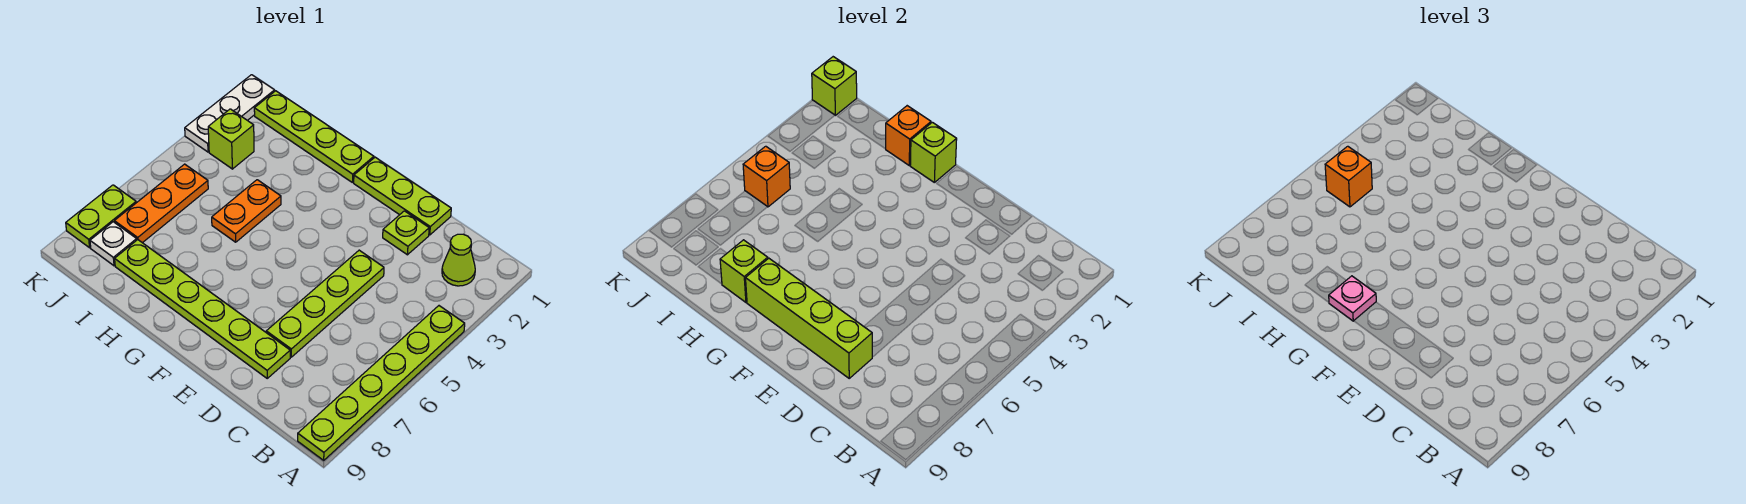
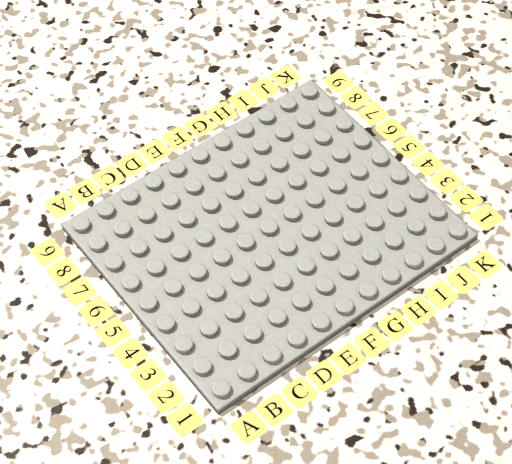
none -> lime plate A4:A9 level 1
none -> lime cone B2 level 1
none -> lime plate D1:F1 level 1

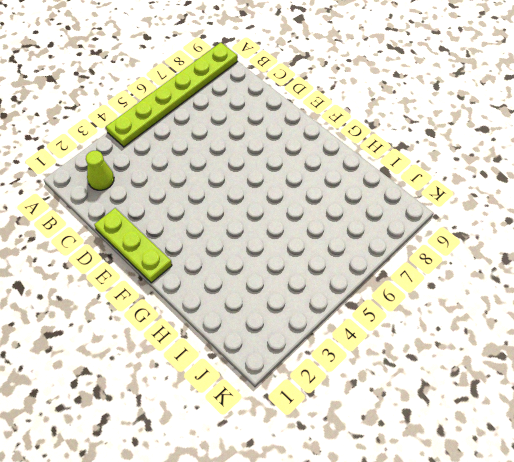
none -> lime plate D2 level 1
none -> lime plate D4:D7 level 1
none -> lime plate D8:I8 level 1

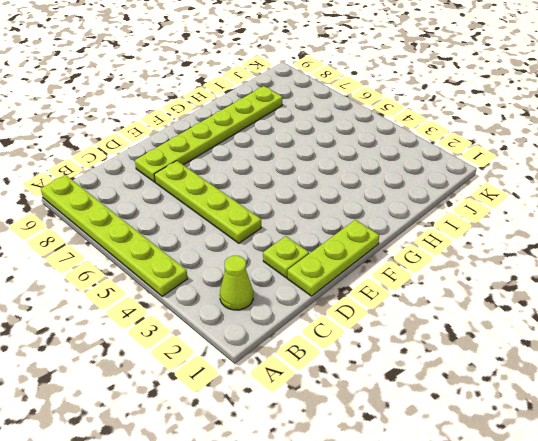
none -> lime plate G1:J1 level 1
none -> orange plate H4:H5 level 1
none -> lime brick J3 level 1

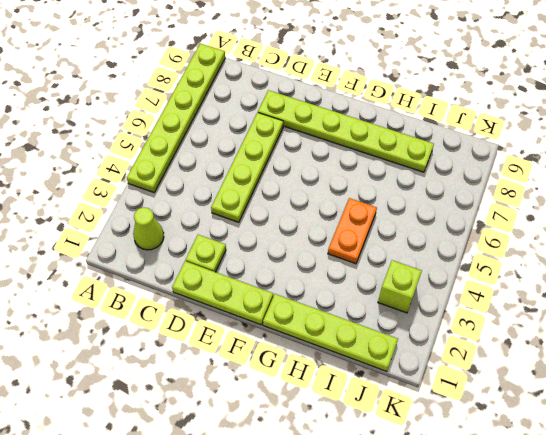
none -> orange plate J5:J7 level 1
none -> white plate J8 level 1
none -> white plate K1:K3 level 1

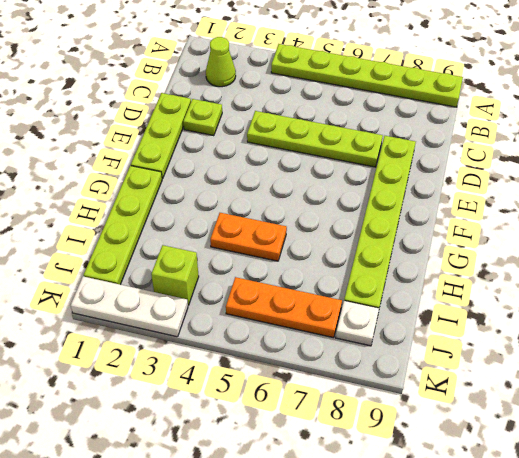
none -> lime plate K7:K8 level 1
none -> lime brick D8:G8 level 2
none -> lime brick G1 level 2

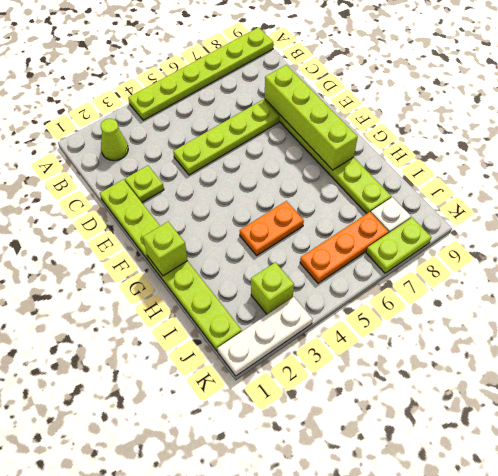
none -> orange brick H1 level 2
none -> lime brick H8 level 2
none -> orange brick J5 level 2

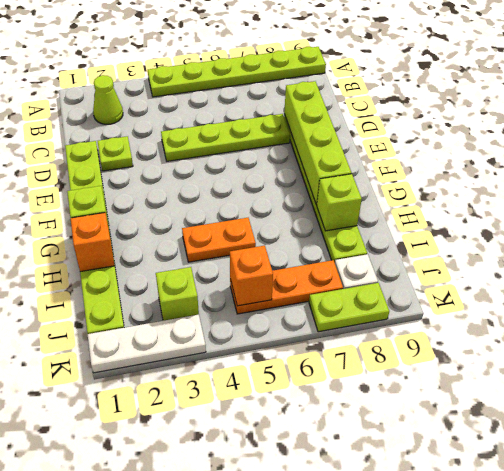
none -> lime brick K1 level 2
none -> pink plate G8 level 3
none -> orange brick J5 level 3

